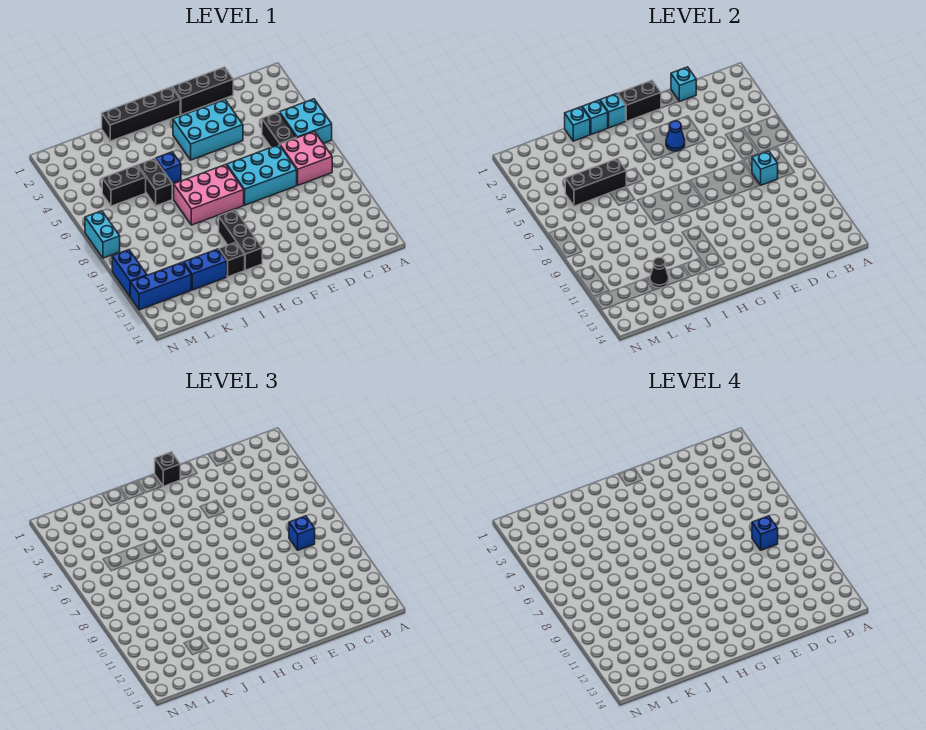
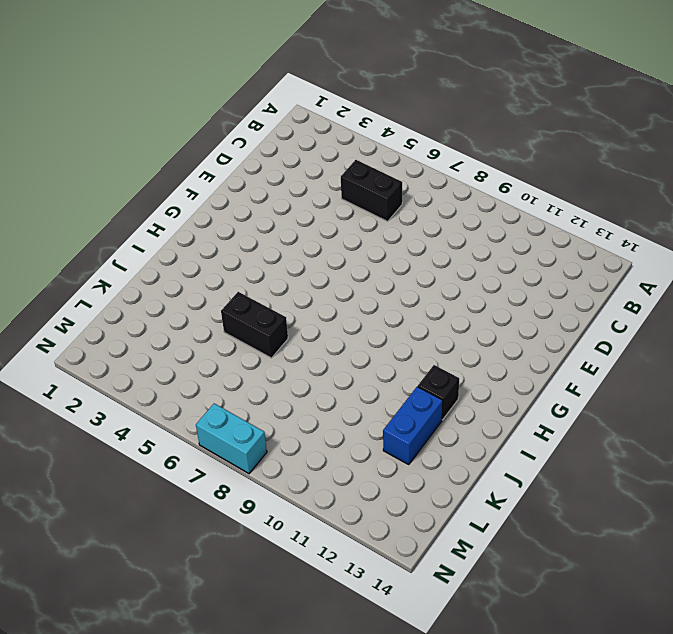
none -> cyan brick A5:B6 level 1
none -> pink brick B7:C8 level 1
none -> black brick D1:F1 level 1

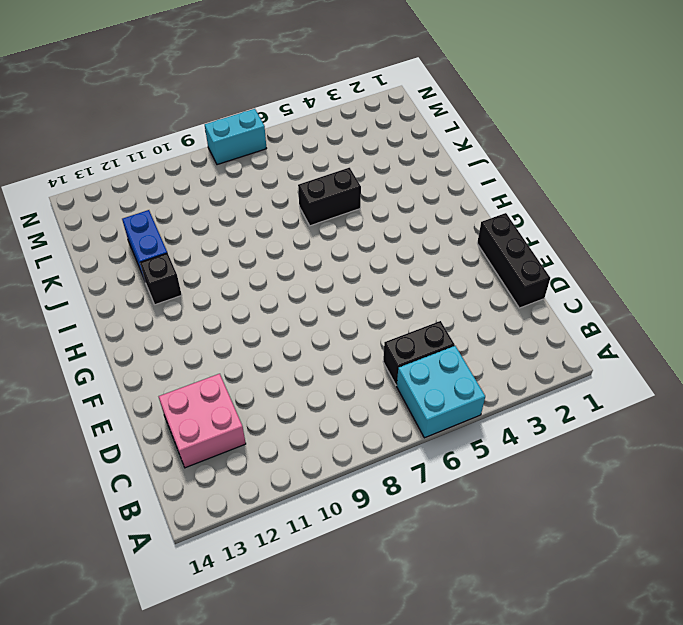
pink brick C12:D13 level 1 -> pink brick B7:C8 level 1
none -> cyan brick D7:F8 level 1
none -> cyan brick E3:G4 level 1
none -> black brick G1:J1 level 1

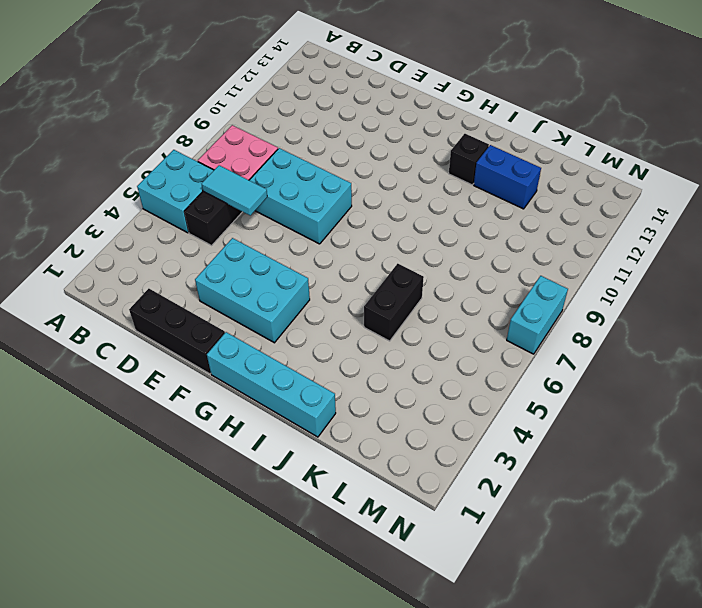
cyan tile C6:D6 level 2 -> none
cyan brick G1:J1 level 1 -> black brick G1:J1 level 1
none -> pink brick G7:I8 level 1
none -> black brick H10:H12 level 1
none -> blue brick I5 level 1

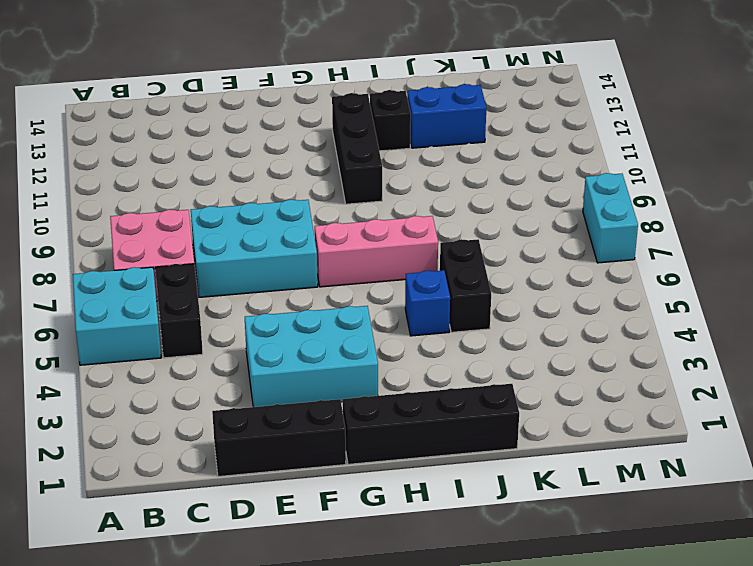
pink brick G7:I7 level 1 -> pink brick G7:I8 level 1
none -> black brick K5:L5 level 1
none -> blue brick L12:N12 level 1
none -> blue brick N10:N11 level 1

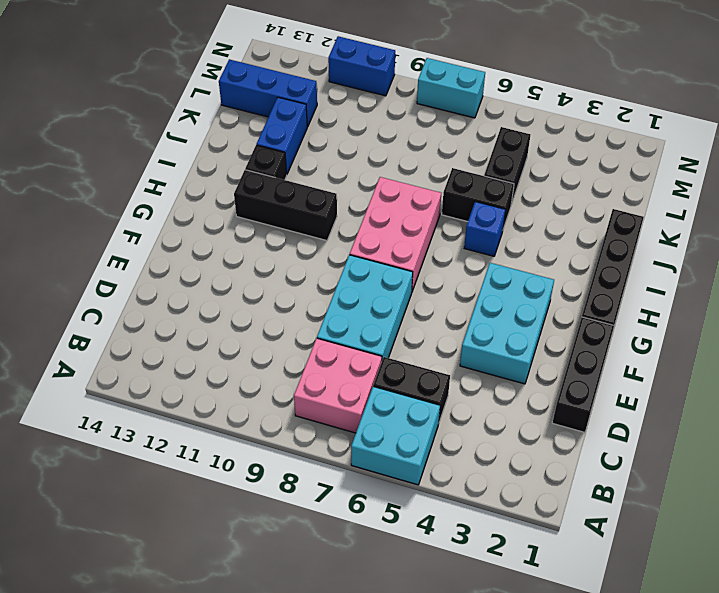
blue brick L12:L14 level 1 -> blue brick L12:N12 level 1
none -> cyan brick C8 level 2
none -> cyan brick D1 level 2
none -> black brick F1:G1 level 2

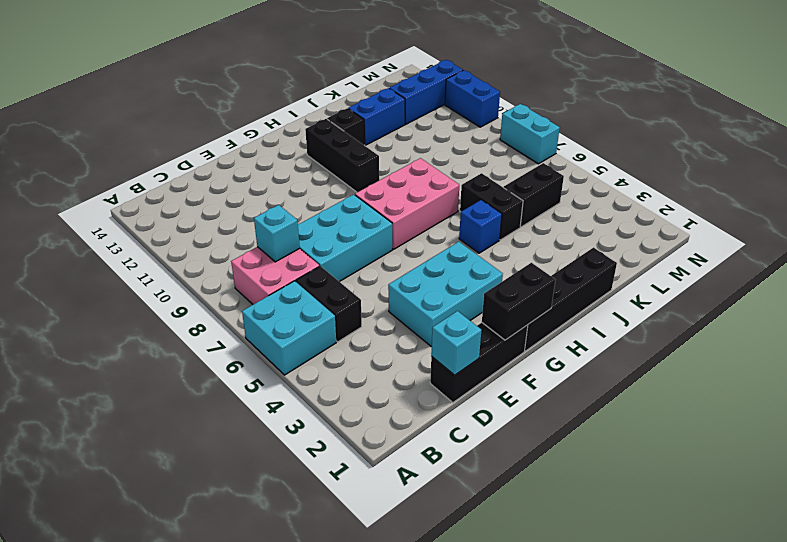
none -> blue cone F4 level 2
none -> cyan brick H1 level 2
none -> cyan brick I1 level 2

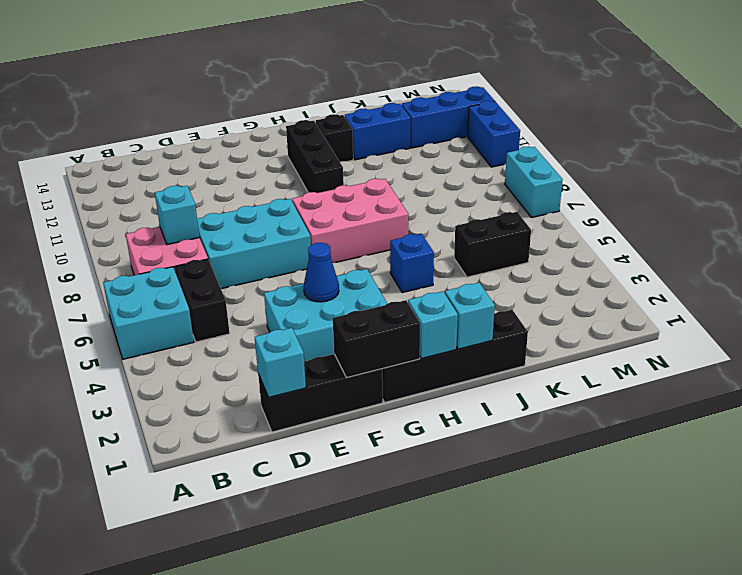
none -> black brick J5:J6 level 1
none -> cyan brick J1 level 2
none -> black brick J5:L5 level 2

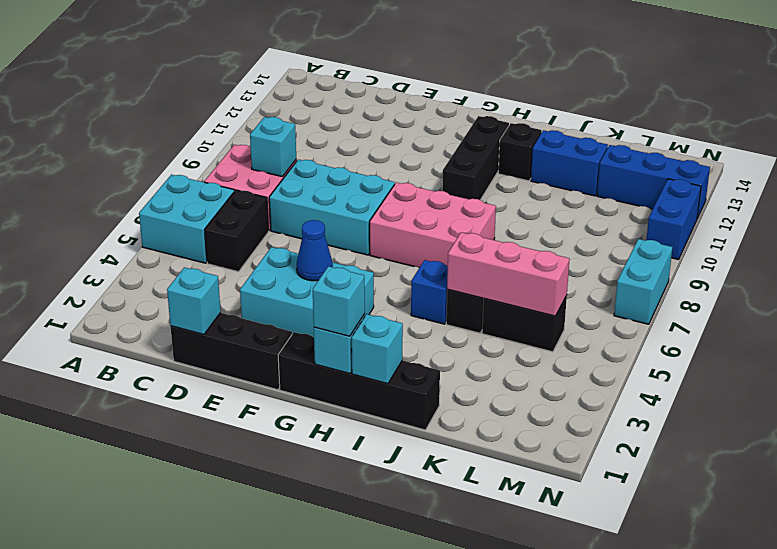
cyan brick H1 level 3 -> cyan brick J1 level 2
pink brick J5:L5 level 2 -> black brick J5:L5 level 2
none -> black brick F1:G1 level 2
none -> black cone K12 level 2
none -> blue brick C8 level 3

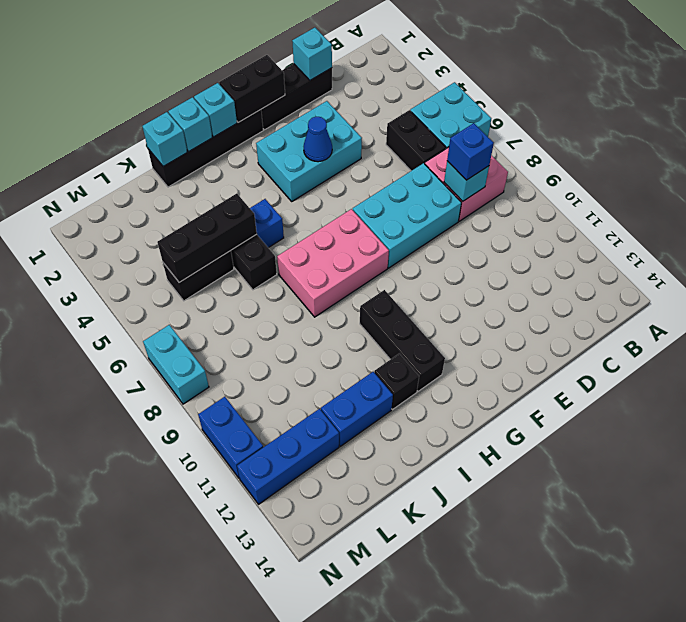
none -> black cone K12 level 2
none -> black brick G1 level 3
none -> blue brick C8 level 4

